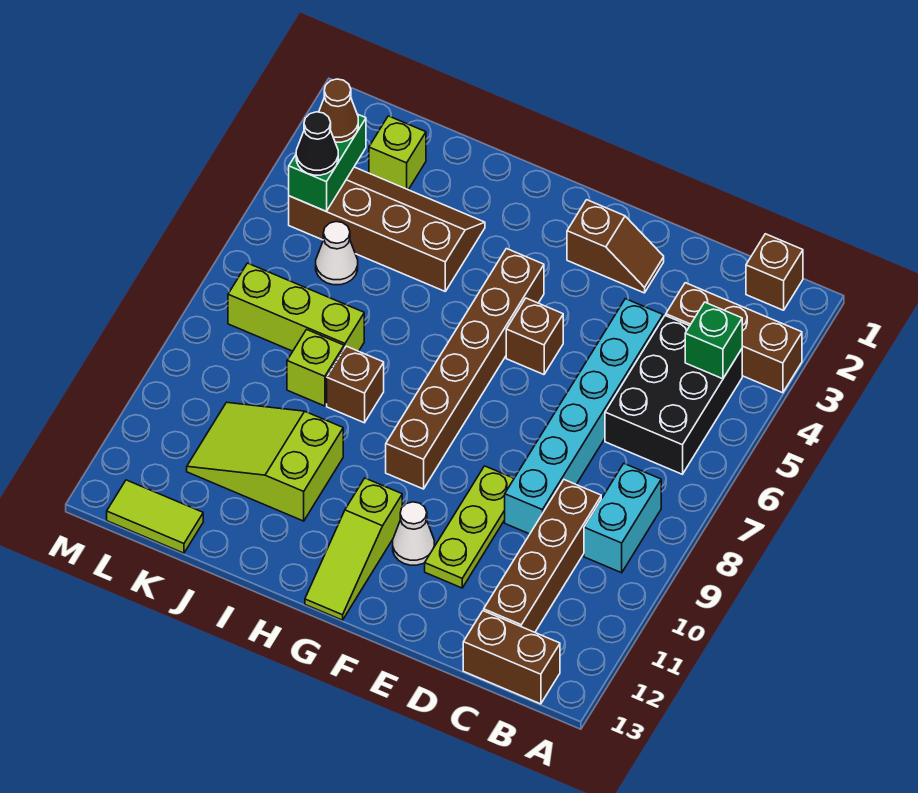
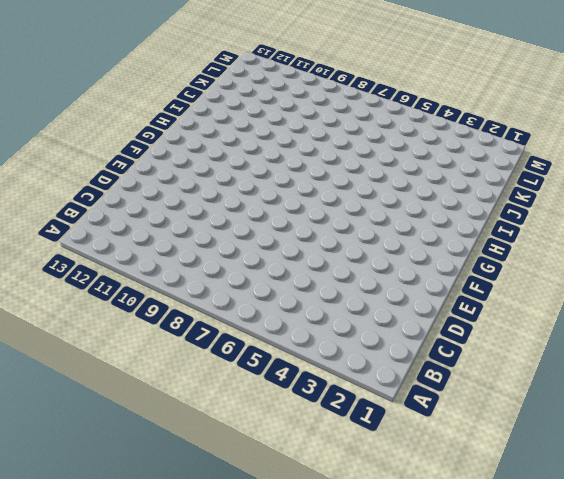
none -> brown brick A3:C3 level 1
none -> brown brick B1 level 1
none -> black brick B4:C6 level 1

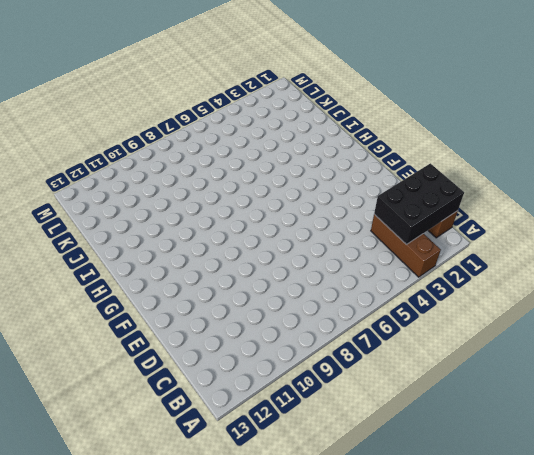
black brick B1:C3 level 2 -> black brick B4:C6 level 1
none -> cyan brick B8:B9 level 1
none -> brown brick B13:C13 level 1
none -> brown brick C9:C12 level 1

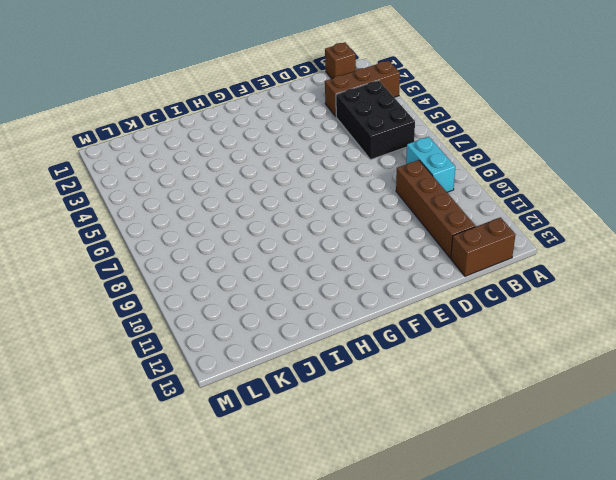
none -> cyan brick D4:D9 level 1
none -> brown slope E2:F2 level 1 top F
none -> lime plate E9:E11 level 1

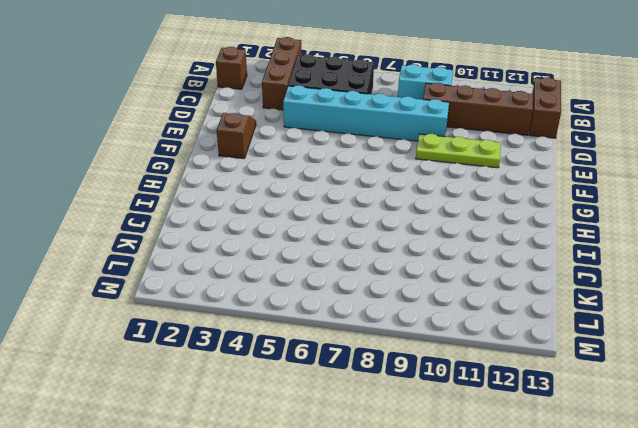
none -> brown brick F5 level 1
none -> white cone F11 level 1
none -> brown brick G4:G9 level 1

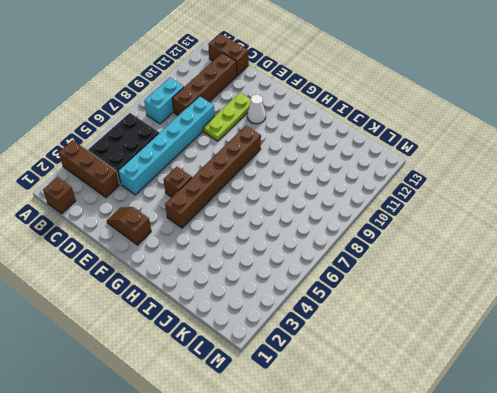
none -> lime slope G11:G13 level 1 top 11
none -> brown slope I3:L4 level 1 top 4
none -> brown brick I8 level 1

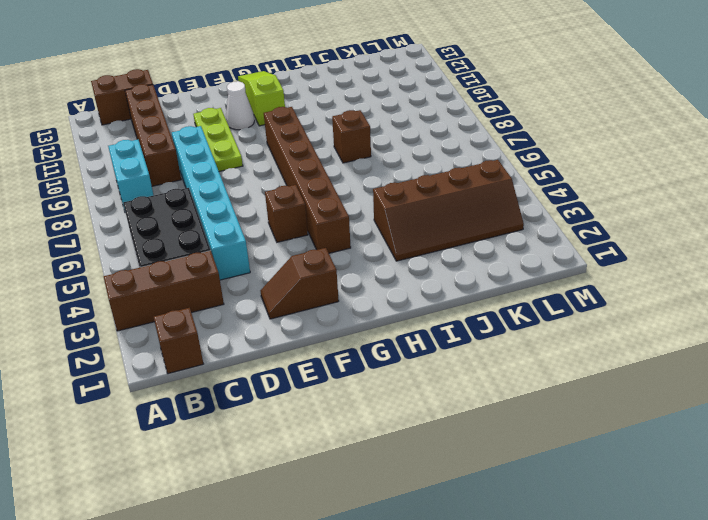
none -> lime slope I10:K11 level 1 top I
none -> lime brick J7:L7 level 1
none -> lime brick J8 level 1

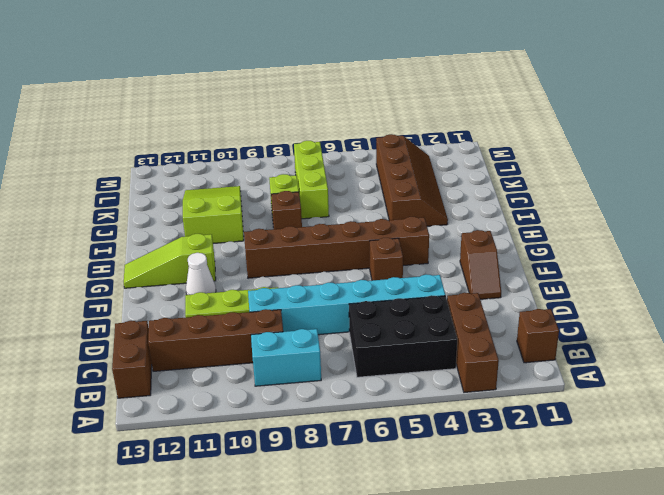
none -> lime brick K2 level 1
none -> white cone K5 level 1
none -> lime tile K13:L13 level 1

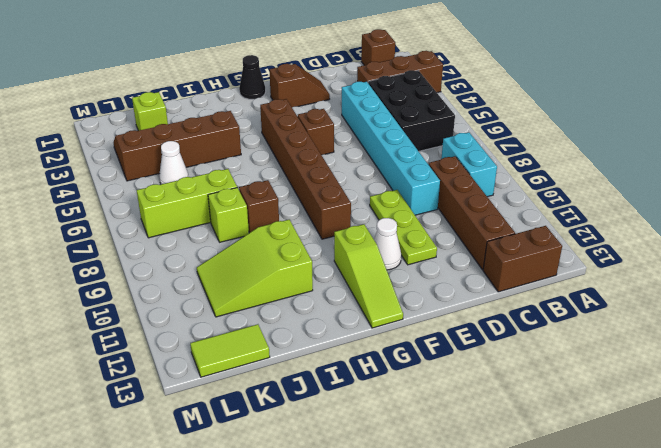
black cone G1 level 1 -> black cone L4 level 3
none -> green brick B4 level 2
none -> green brick L3:L4 level 2
none -> brown cone L3 level 3

